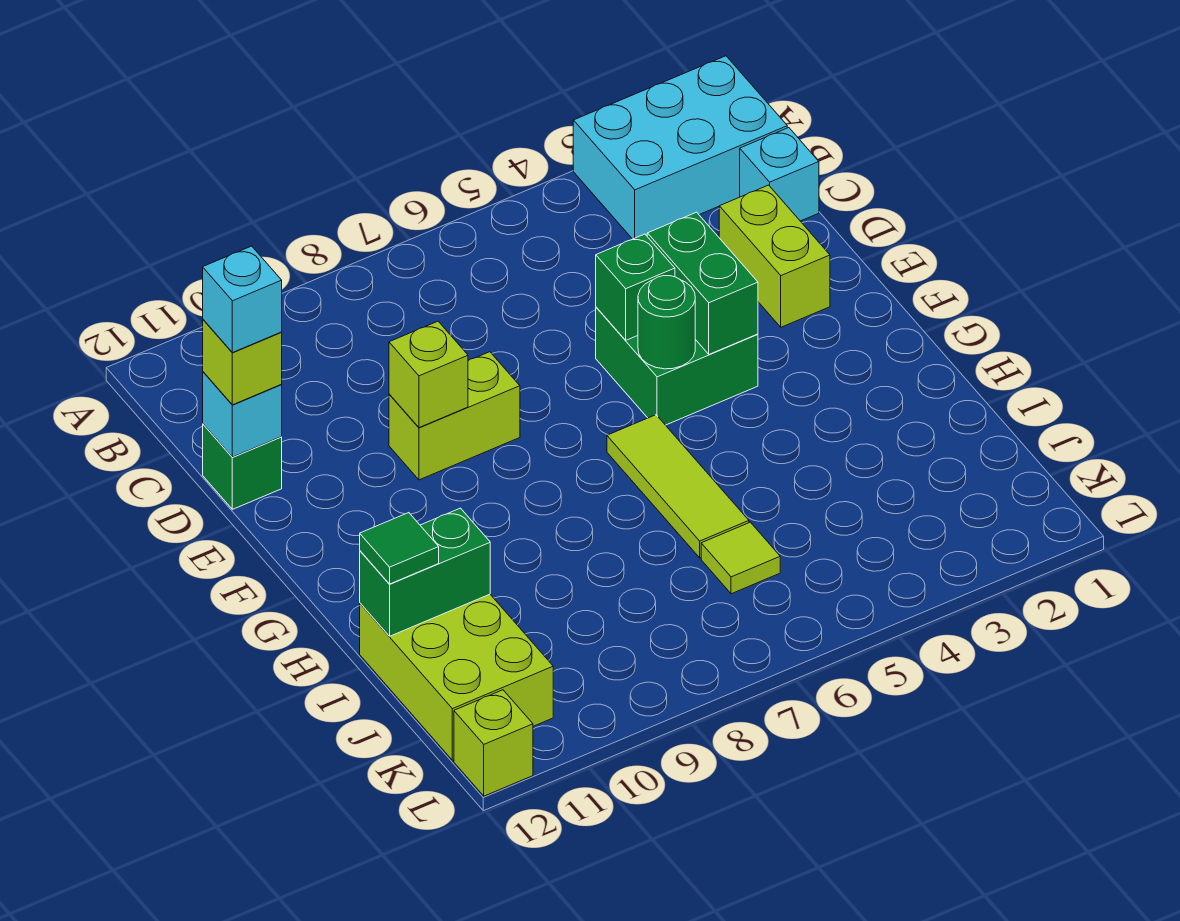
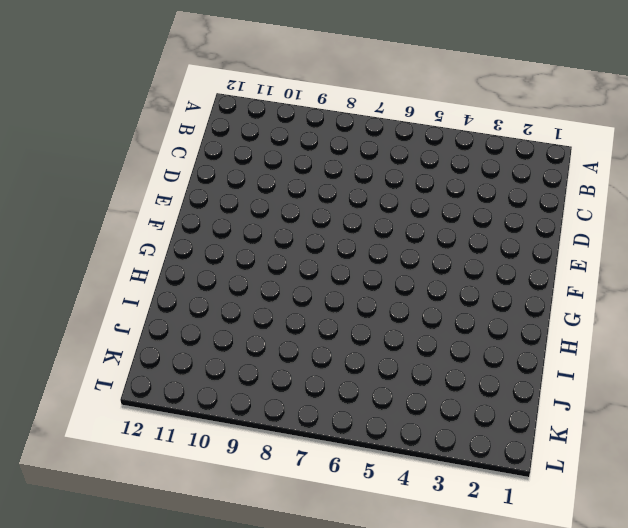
none -> cyan brick A1:B3 level 1
none -> cyan brick C1 level 1
none -> lime brick D2:E2 level 1

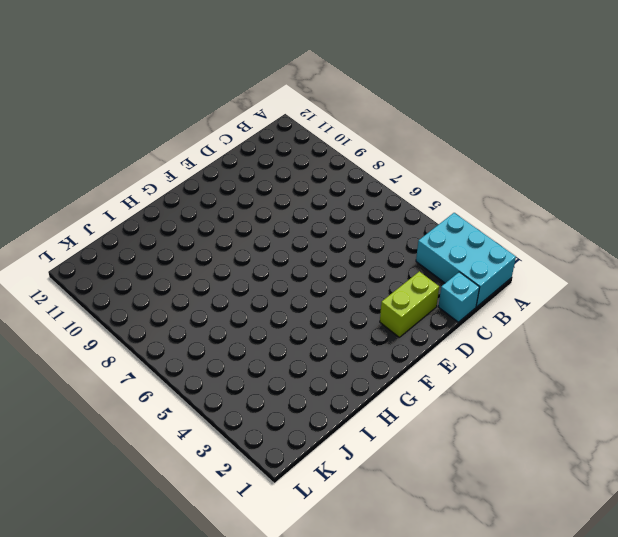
none -> green brick D12 level 1
none -> green brick E4:F5 level 1
none -> lime brick E8:E9 level 1

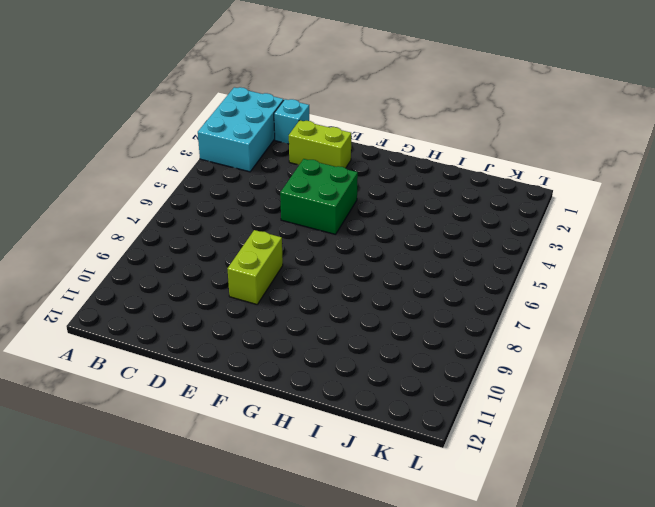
none -> green brick D12 level 1
none -> lime tile G6:I6 level 1
none -> lime brick I11:K12 level 1

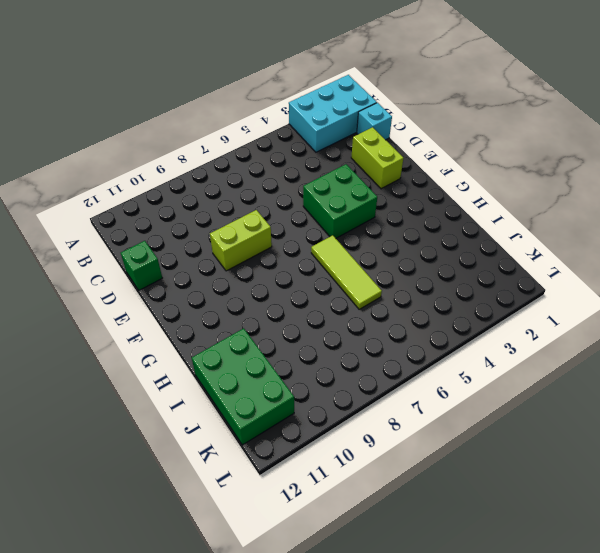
green brick I11:K12 level 1 -> lime brick I11:K12 level 1
none -> lime tile J6 level 1
none -> lime brick L12 level 1
none -> cyan brick D12 level 2

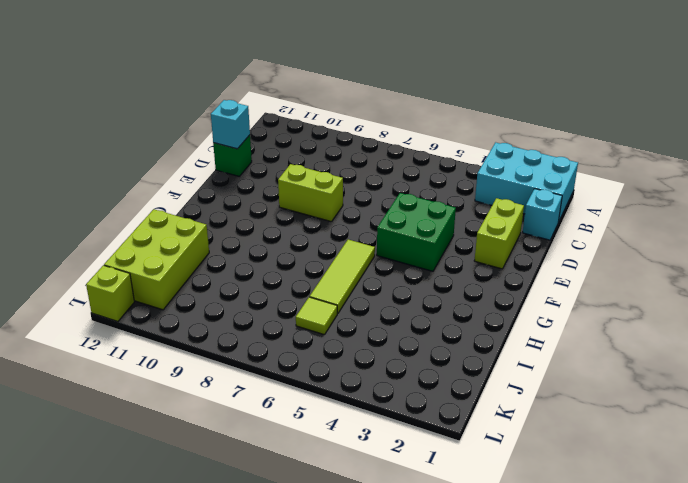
none -> green brick E4:F4 level 2
none -> green brick E5 level 2
none -> lime brick E9 level 2

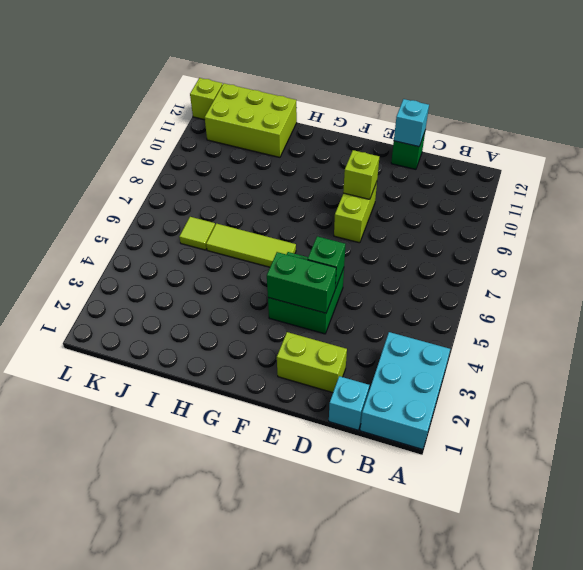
none -> green round brick F5 level 2
none -> green brick I11:I12 level 2
none -> lime brick D12 level 3

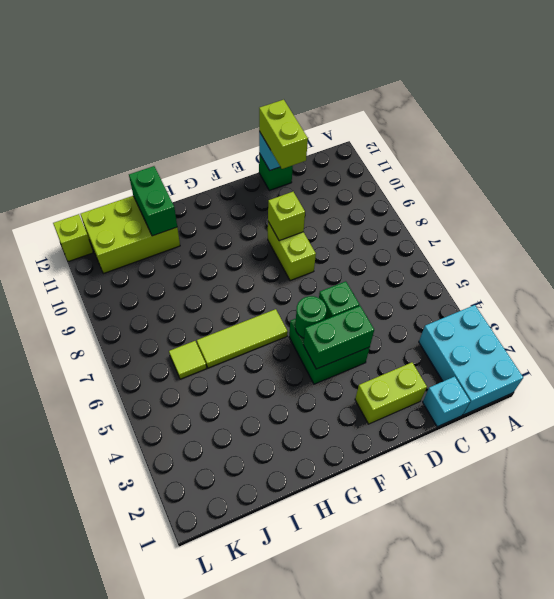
lime brick D11:D12 level 3 -> lime brick D12 level 3
none -> green tile I12 level 3
none -> cyan brick D12 level 4

